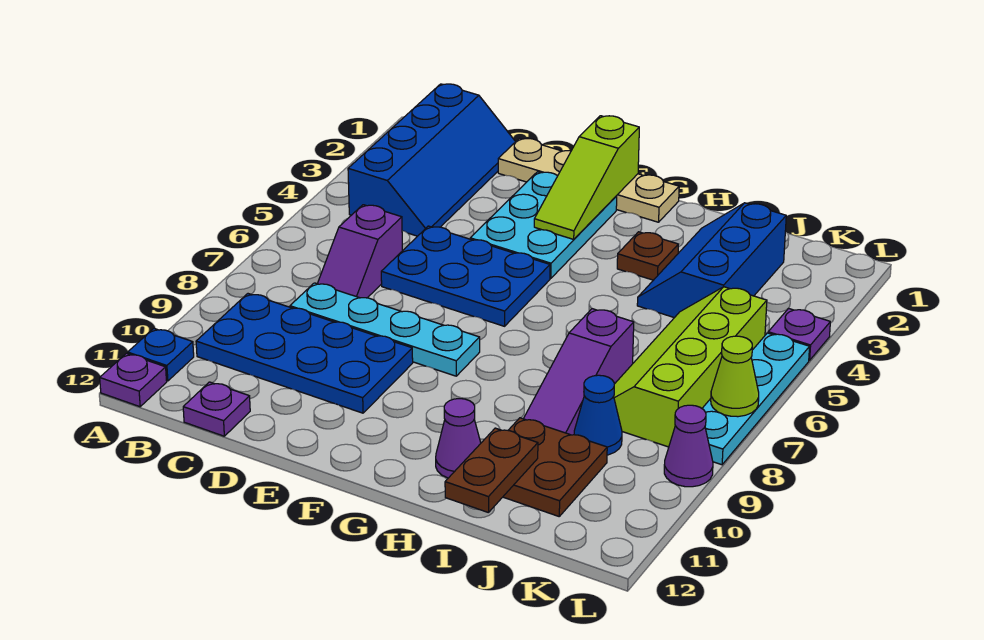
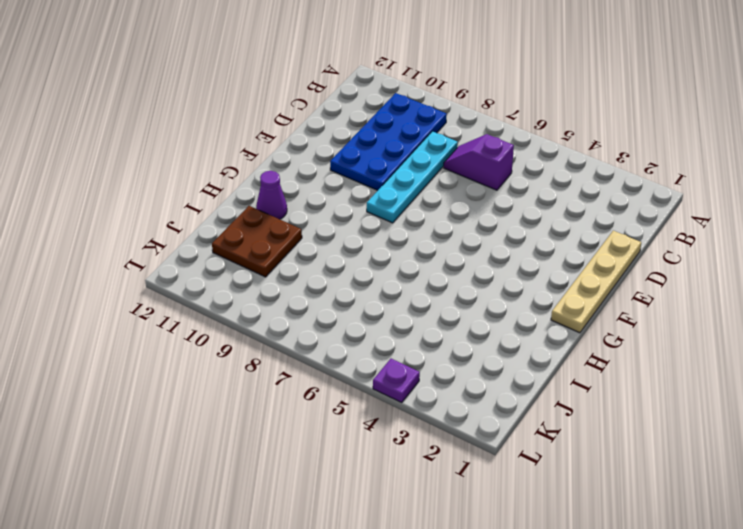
none -> blue plate A11 level 1
none -> purple plate A12 level 1
none -> blue slope B1:C4 level 1 top B

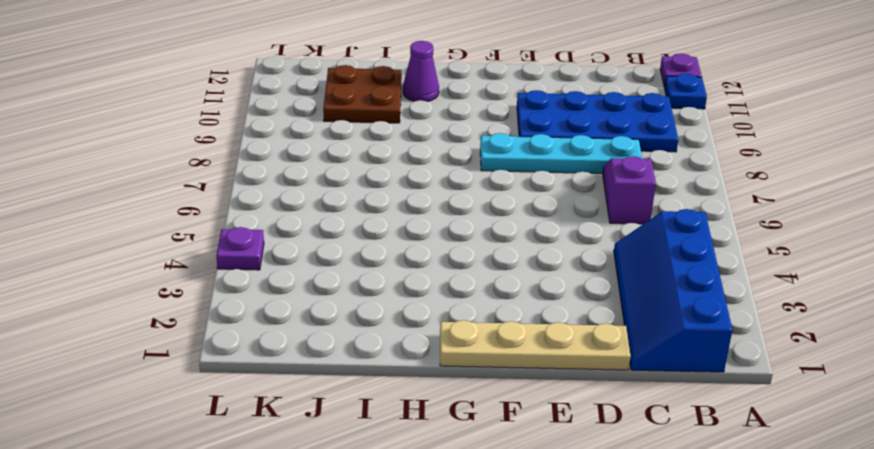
none -> purple plate C12 level 1
none -> blue plate D5:F6 level 1
none -> cyan plate E2:F4 level 1

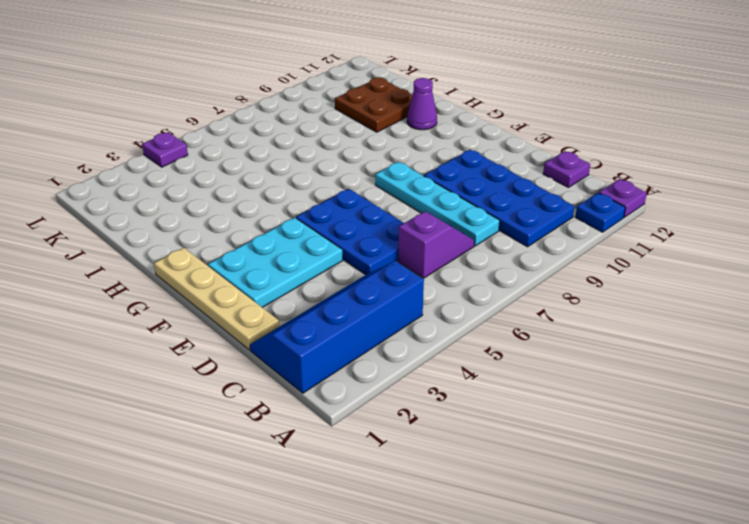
none -> brown plate H3 level 1
none -> blue slope I2:J4 level 1 top J
none -> purple slope I7:I9 level 1 top 7

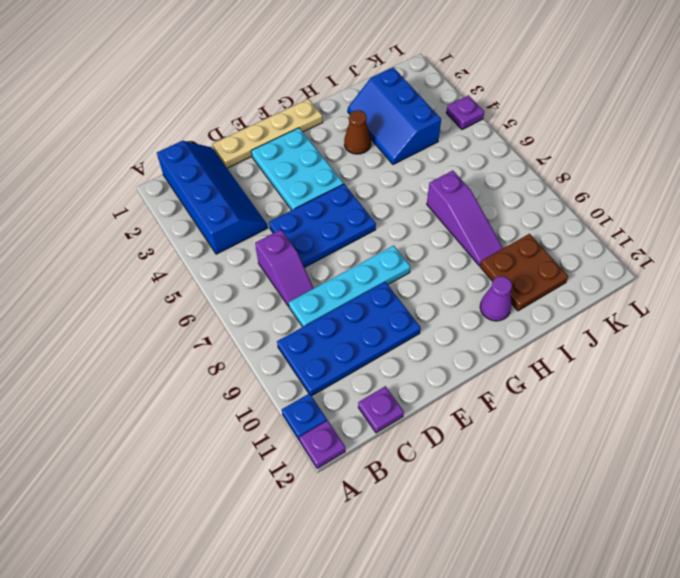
brown cone H3 level 1 -> brown plate H3 level 1
none -> lime slope J5:K8 level 1 top K
none -> blue cone J9 level 1
none -> cyan plate L5:L8 level 1

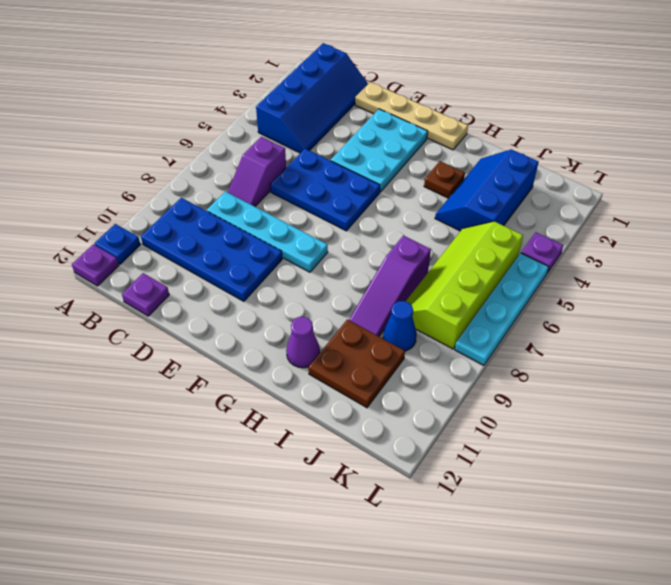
none -> purple cone L9 level 1
none -> lime slope F1:F3 level 2 top 1
none -> brown plate I11:I12 level 2

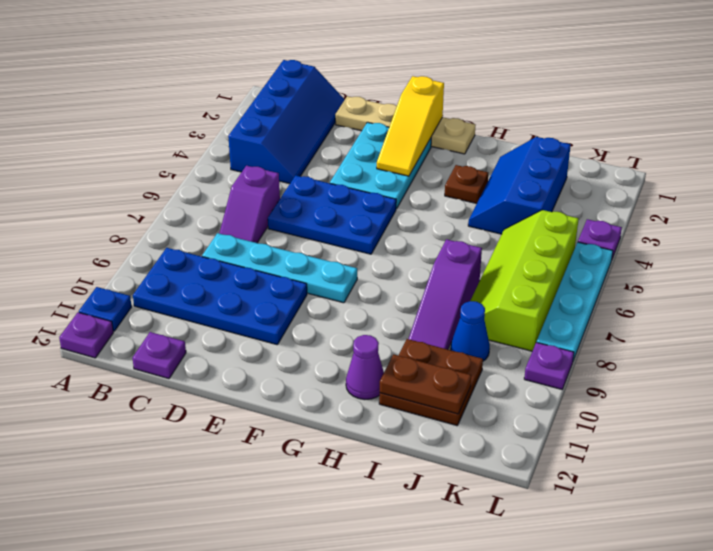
yellow slope F1:F3 level 2 top 1 -> lime slope F1:F3 level 2 top 1
brown plate I11:J11 level 2 -> brown plate I11:I12 level 2
purple plate L9 level 1 -> purple cone L9 level 1
none -> lime cone L7 level 2

